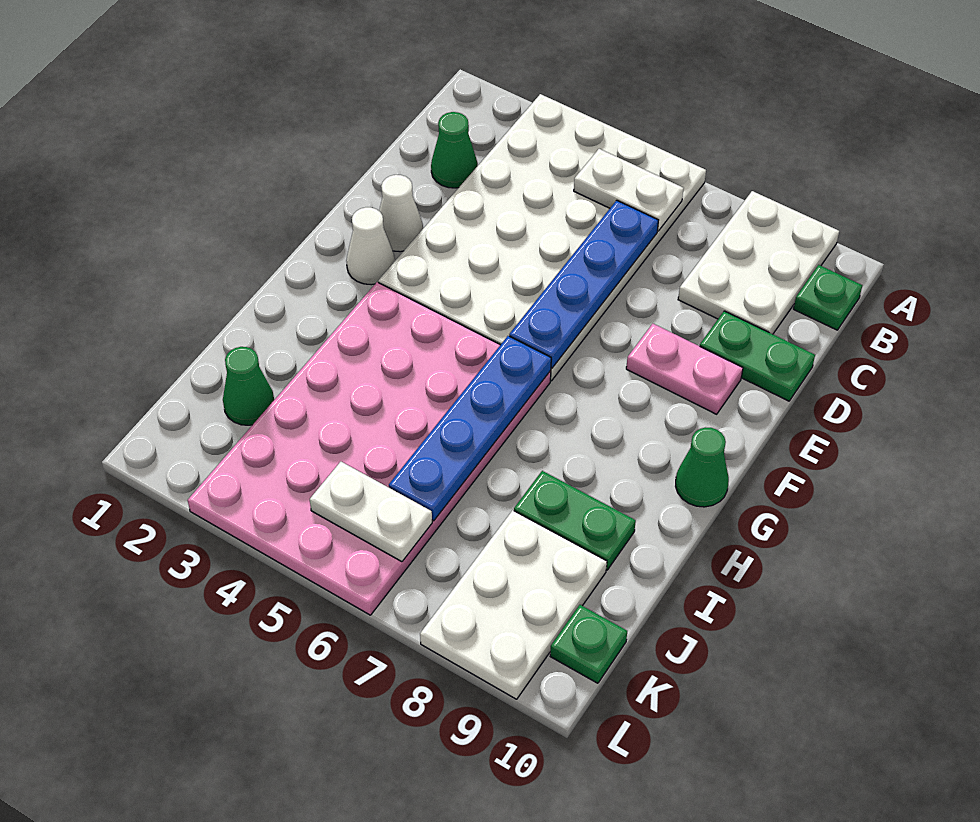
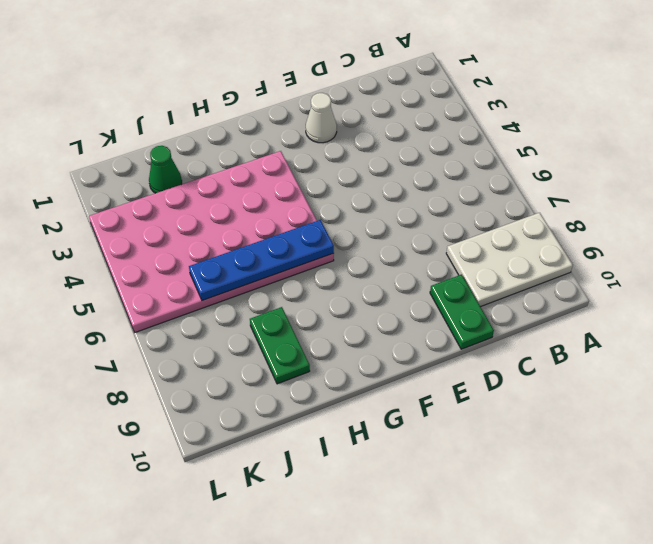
none -> white plate A3:F6 level 1
none -> green plate B10 level 1
none -> green cone C2 level 1

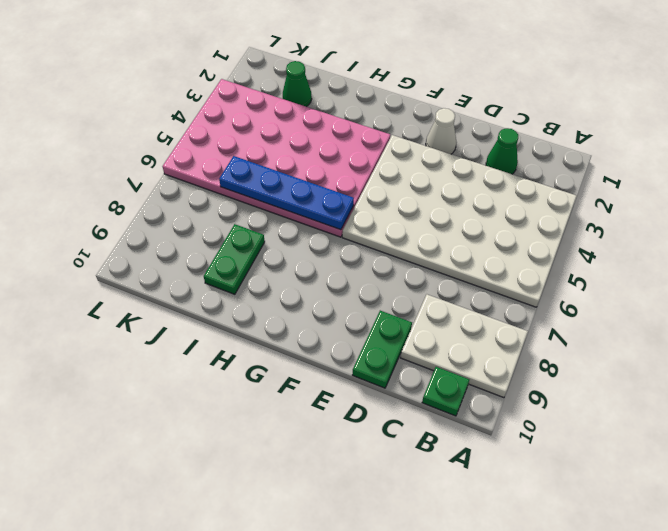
none -> pink plate E8:E9 level 1
none -> white cone F2 level 1
none -> green cone G10 level 1

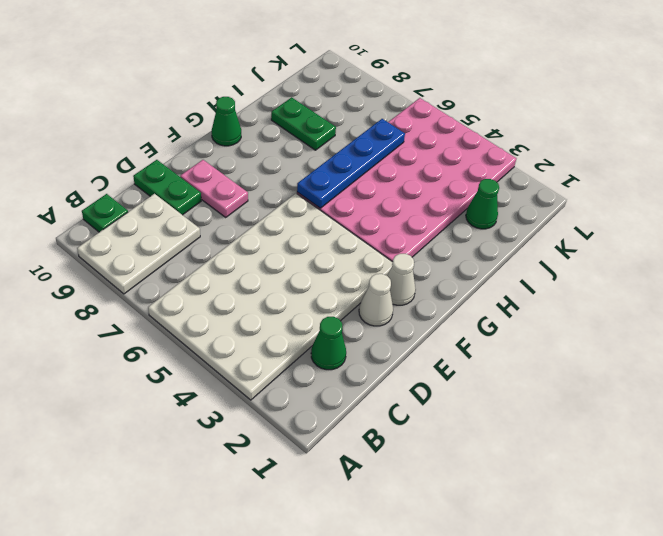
none -> white plate J8:L9 level 1
none -> green plate K10 level 1
none -> white plate B5:B6 level 2

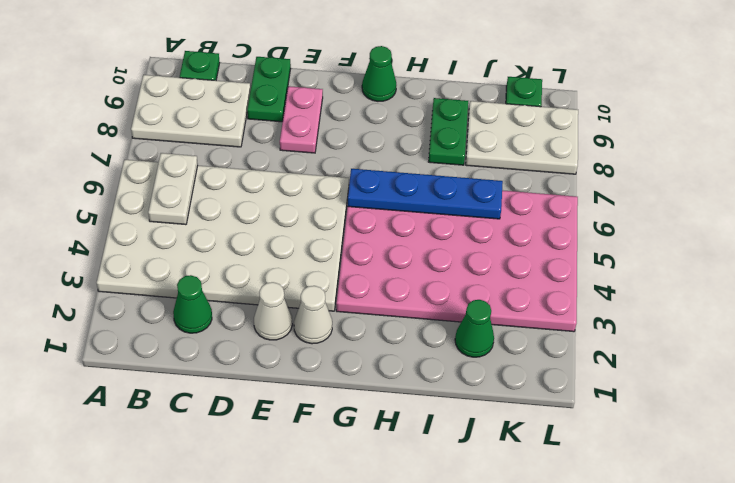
none -> blue plate C6:F6 level 2
none -> white plate K5:K6 level 2

